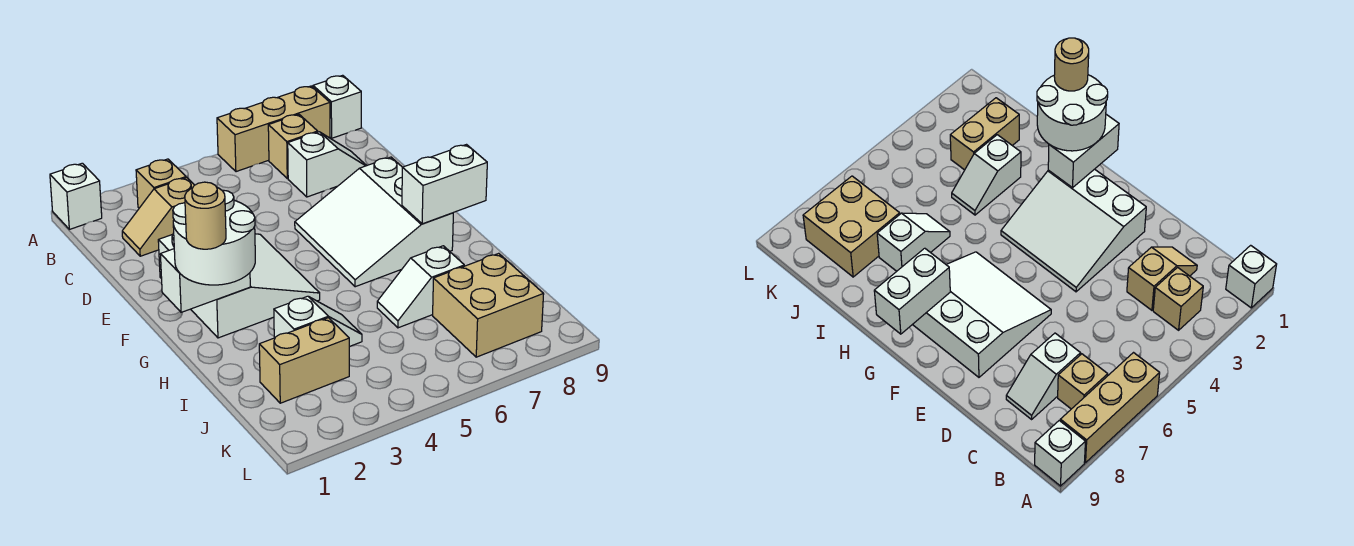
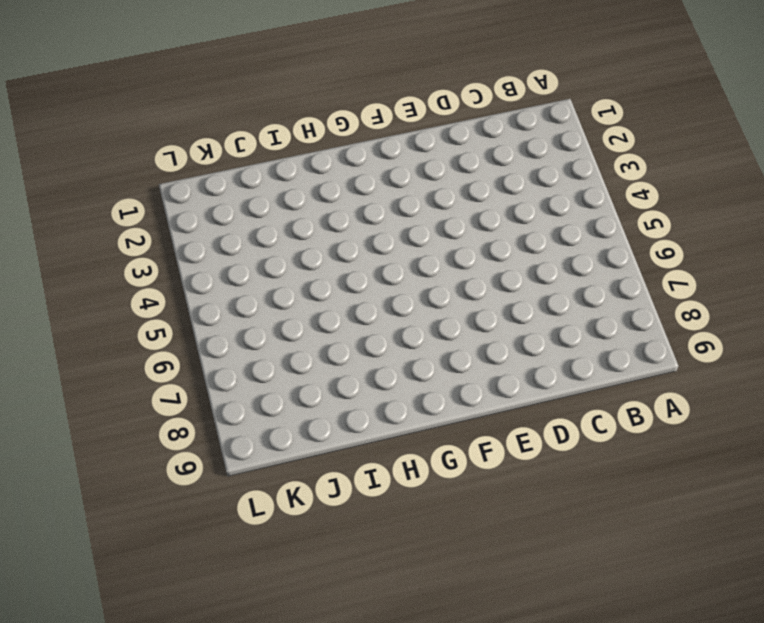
none -> white brick A1 level 1
none -> tan brick A6:A8 level 1
none -> white brick A9 level 1

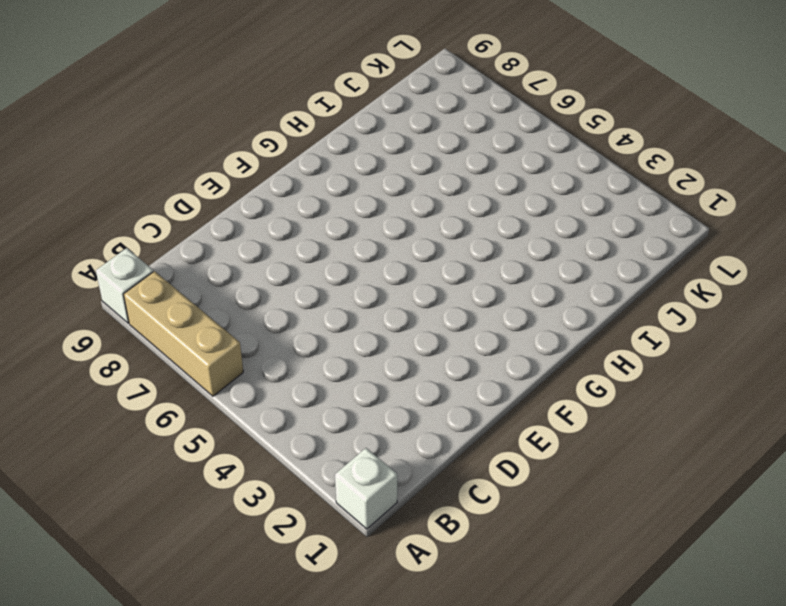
none -> tan brick B3 level 1
none -> tan brick B7 level 1
none -> tan slope C2:C3 level 1 top 3

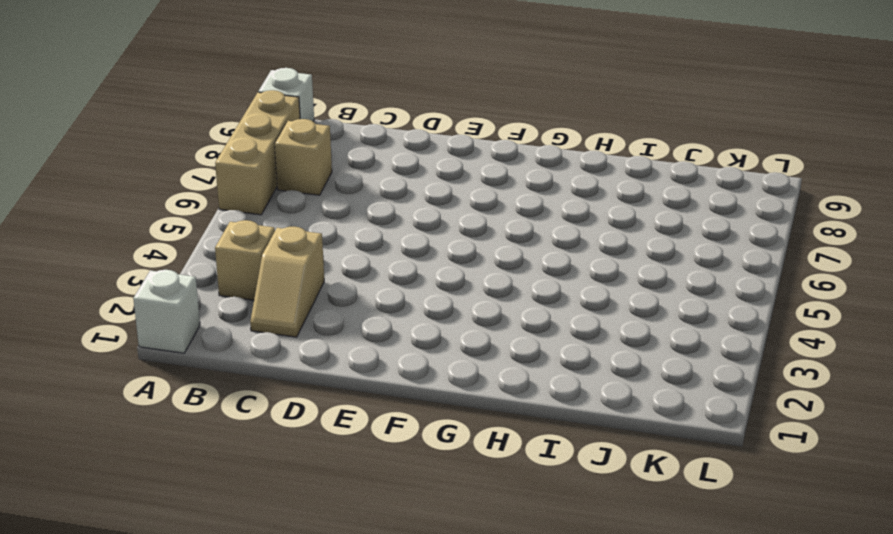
none -> white slope C7:C8 level 1 top 7
none -> white slope E2:G4 level 1 top 2
none -> white slope E6:G8 level 1 top 8

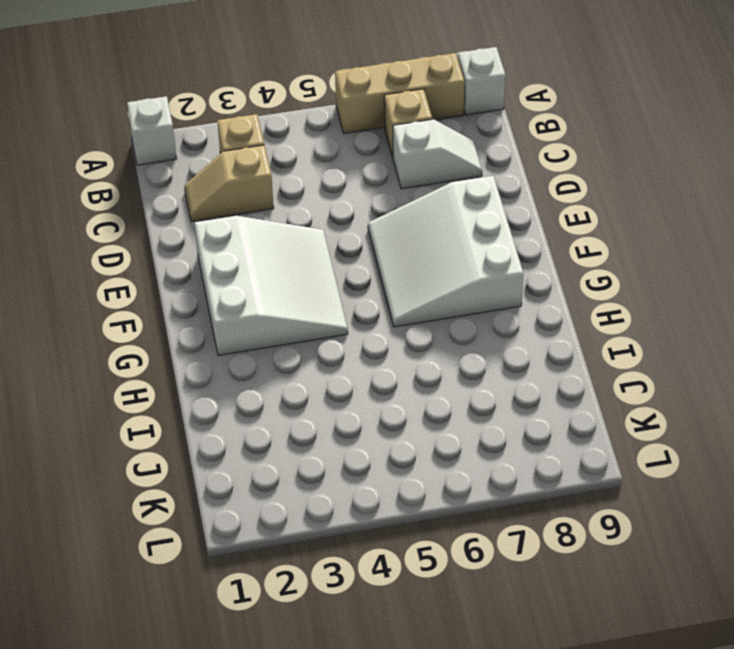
none -> white slope I3:I4 level 1 top 3
none -> white slope I6:I7 level 1 top 7
none -> tan brick J2:J3 level 1

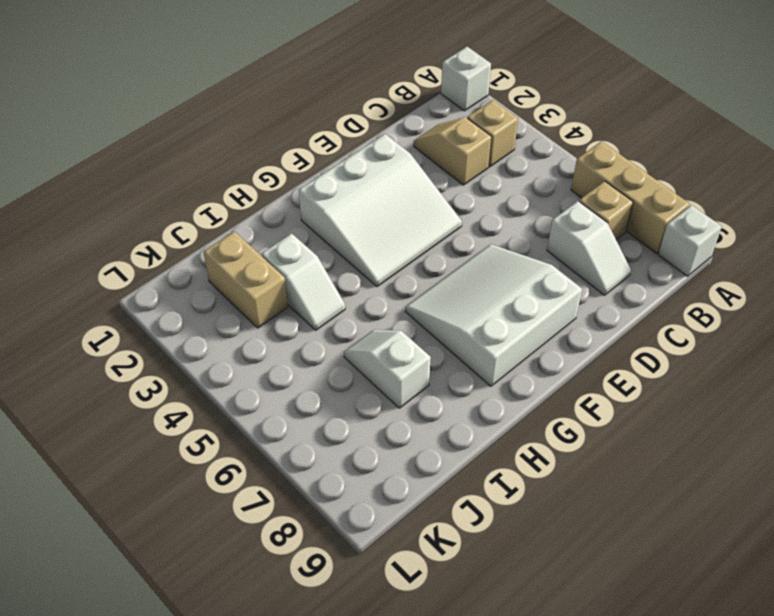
none -> tan brick J7:K8 level 1
none -> white brick G1:G2 level 2
none -> white brick G8:G9 level 2

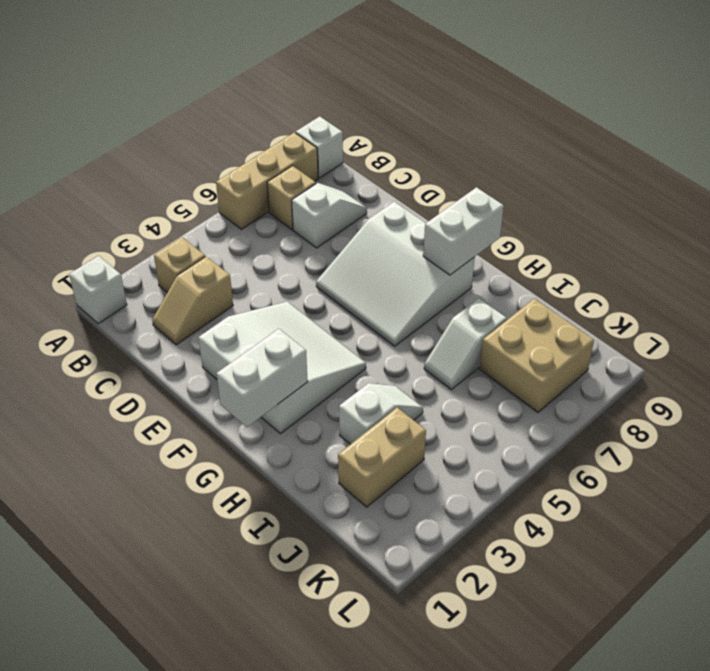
none -> white round brick G1:H2 level 3
none -> tan round brick H1 level 4

